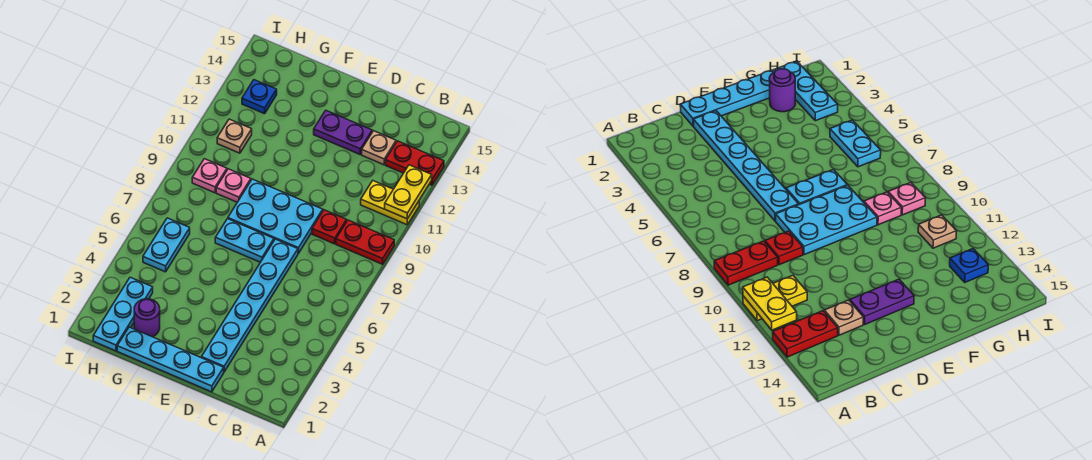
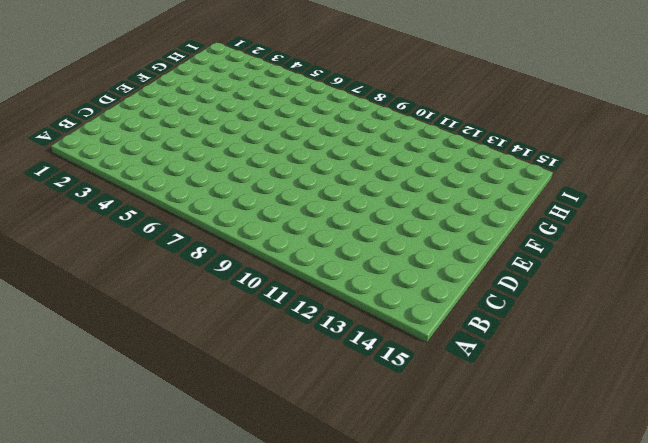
none -> red plate A9:B9 level 1
none -> yellow plate A11:B11 level 1
none -> red plate A13:B13 level 1

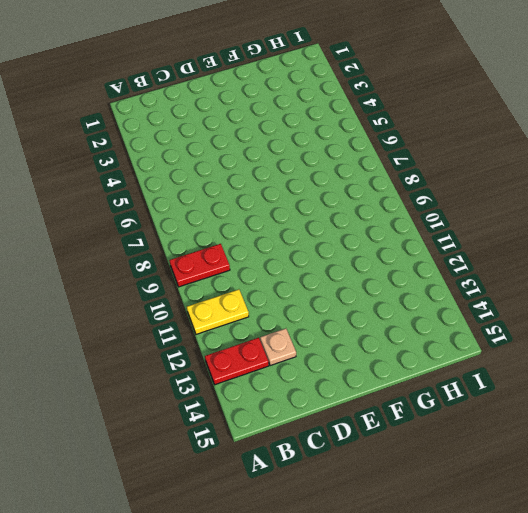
none -> red plate C9 level 1
none -> cyan plate D1:G1 level 1
none -> cyan plate D2:D7 level 1

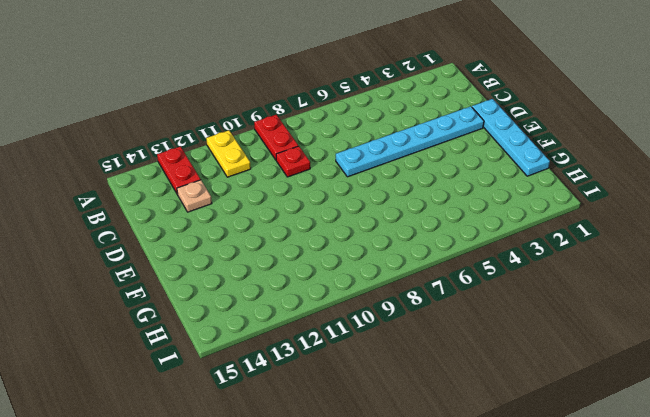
none -> cyan plate D8:F9 level 1
none -> purple plate D13:E13 level 1
none -> cyan plate E7:F7 level 1

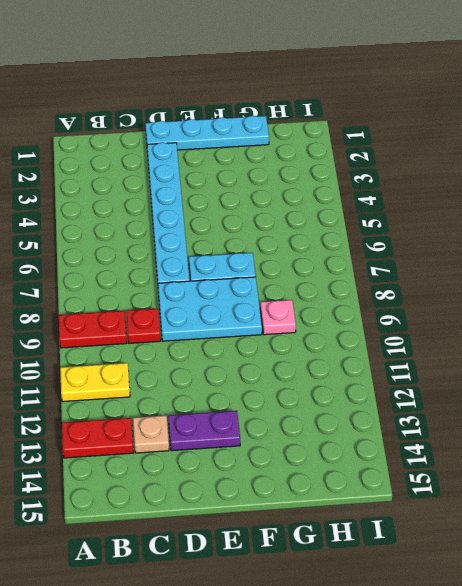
none -> purple round brick G2 level 1
none -> cyan plate H1:H3 level 1
none -> cyan plate H5:H6 level 1

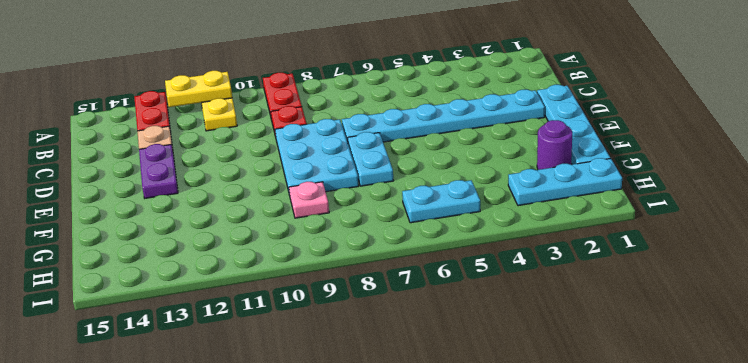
none -> pink plate H9 level 1
none -> tan plate H11 level 1
none -> blue plate H13 level 1

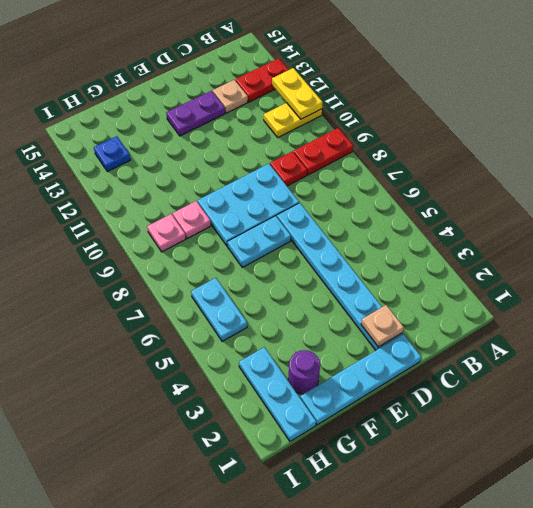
tan plate D2 level 2 -> tan plate H11 level 1

